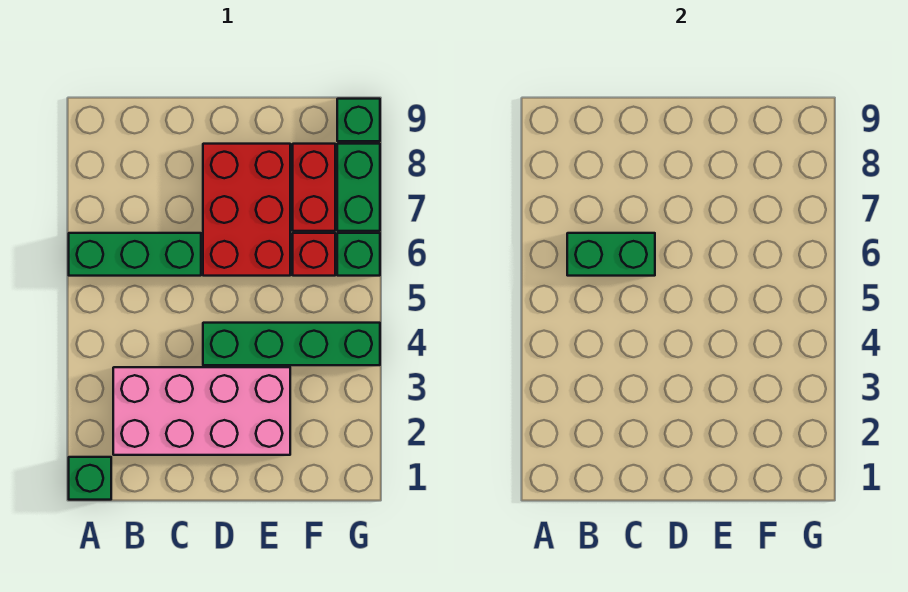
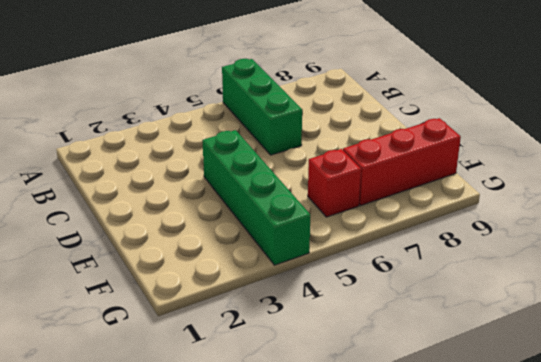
red brick F7:F9 level 1 -> red brick F7:F8 level 1
none -> green brick A1 level 1
none -> pink brick B2:E3 level 1

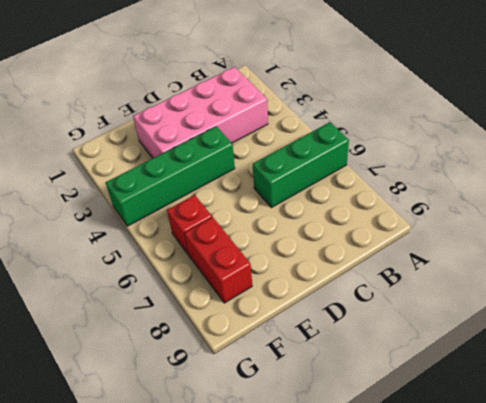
none -> green brick A1 level 1
none -> red brick D6:E8 level 1

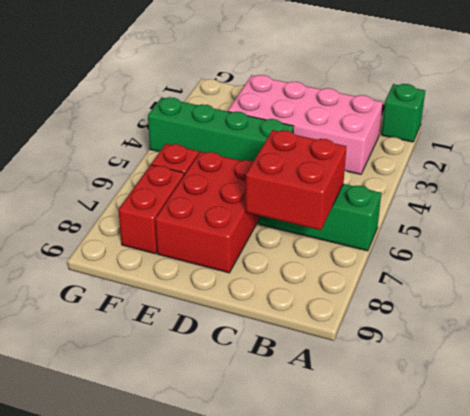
red brick B6:C7 level 2 -> green brick B6:C6 level 2
none -> green brick G6 level 1
none -> green brick G7:G8 level 1

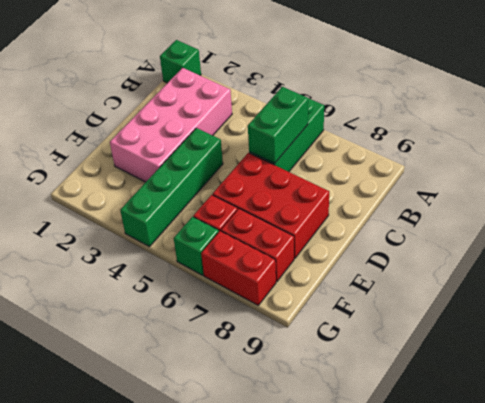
red brick G7:G8 level 1 -> green brick G7:G8 level 1
none -> green brick G9 level 1

